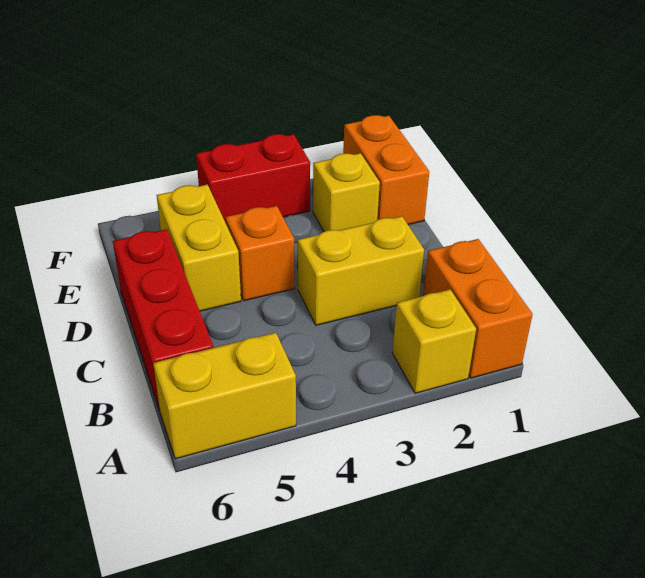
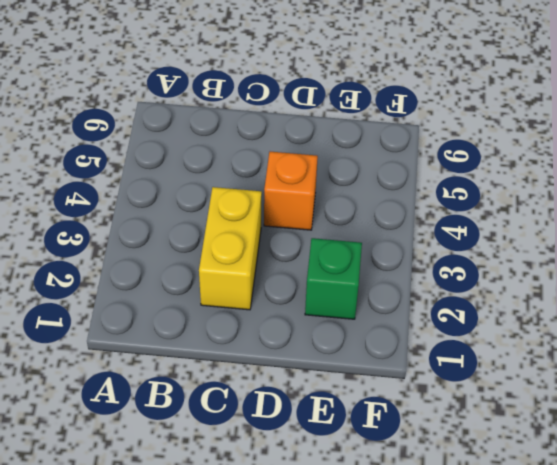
green brick E2 level 1 -> yellow brick E2 level 1
none -> orange brick A1:B1 level 1
none -> yellow brick A2 level 1

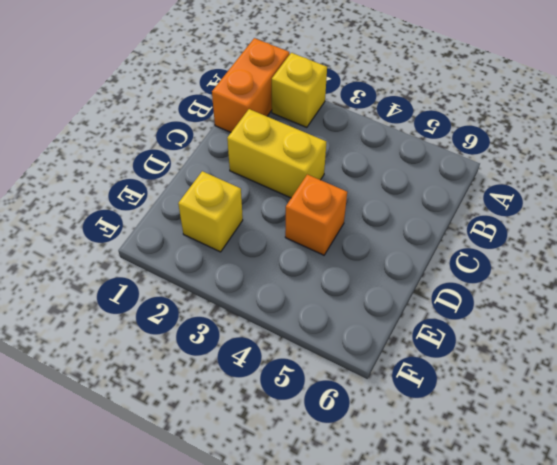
none -> yellow brick A5:A6 level 1
none -> red brick B6:D6 level 1

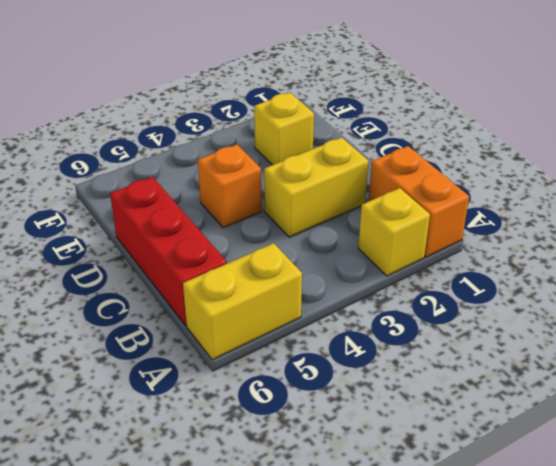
none -> yellow brick D5:E5 level 1
none -> orange brick E1:F1 level 1

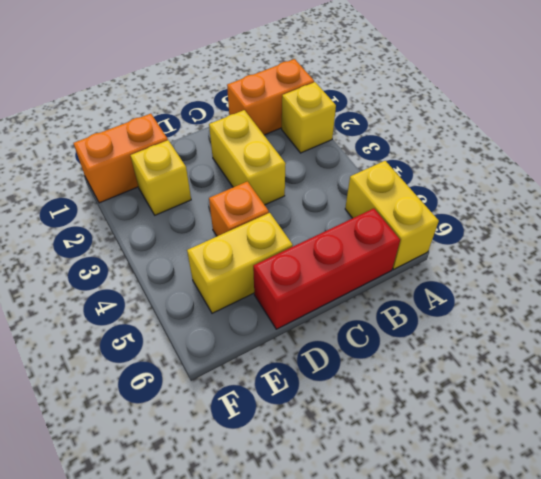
none -> red brick F3:F4 level 1

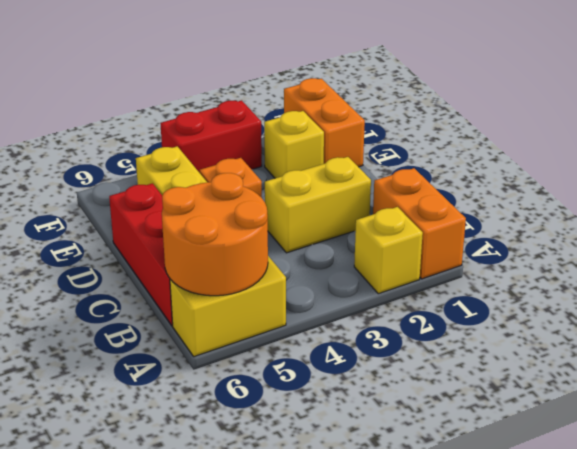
orange round brick A5:B6 level 2 -> none

